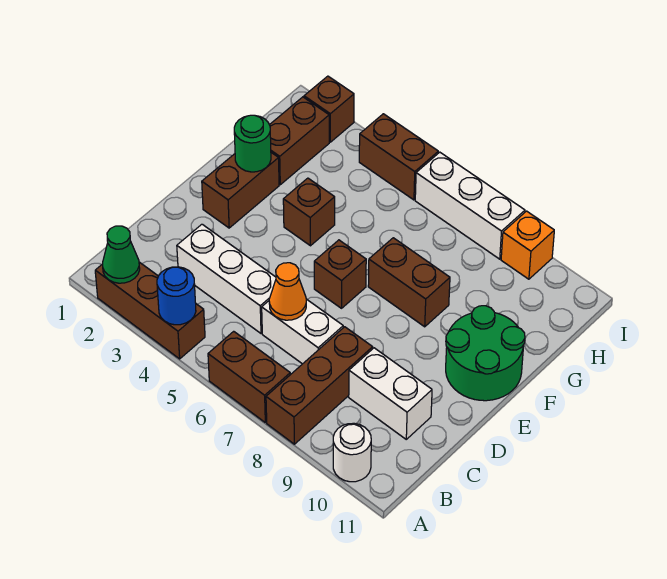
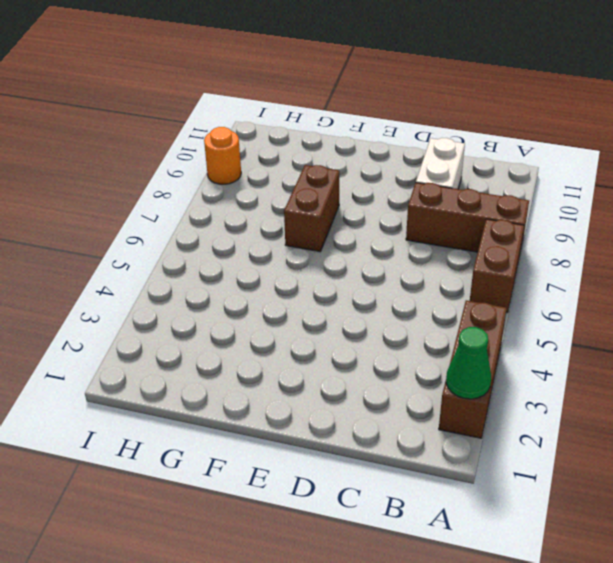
orange round brick I9 level 1 -> orange brick I9 level 1
none -> white round brick A10 level 1
none -> white brick C3:C5 level 1
none -> white brick C6:C7 level 1

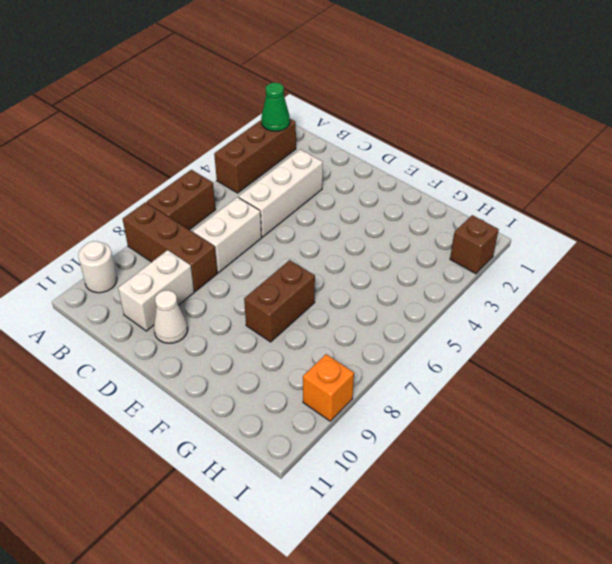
white cone D10 level 1 -> none
none -> brown brick E2:F2 level 1
none -> brown brick E6 level 1
none -> green round brick E10:F11 level 1

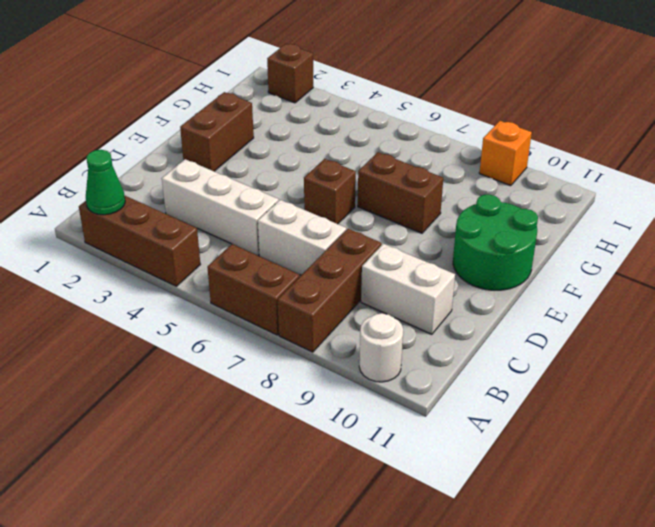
none -> brown brick F4 level 1
none -> brown brick G2:H2 level 1
none -> brown brick I4:I5 level 1

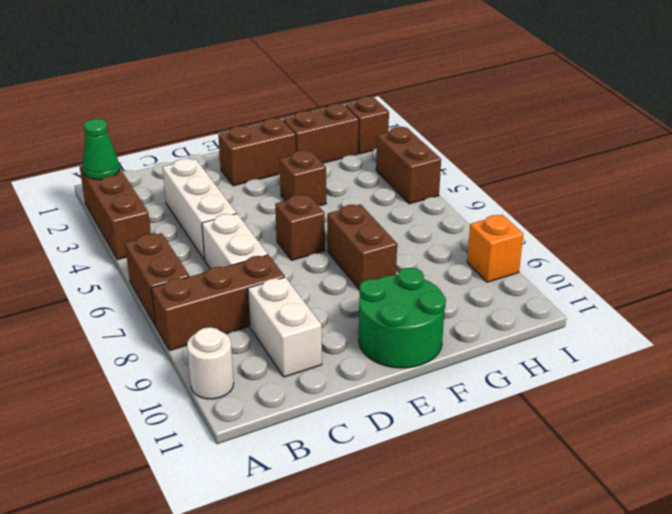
none -> white brick I6:I8 level 1
none -> blue round brick A4 level 2
none -> orange cone C6 level 2

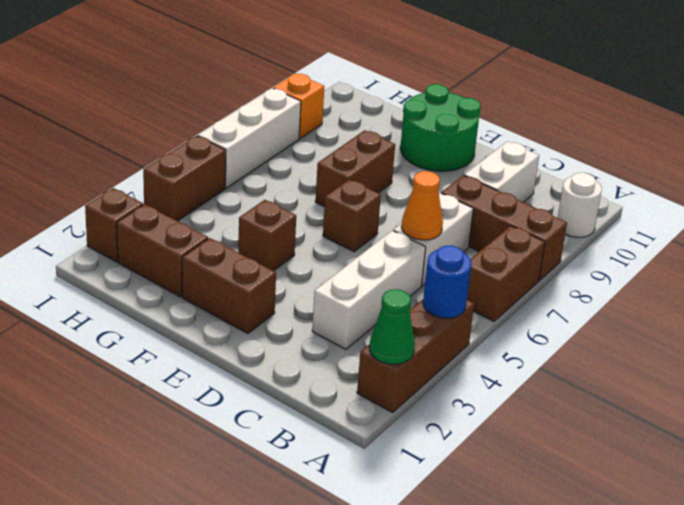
none -> green round brick F2 level 2

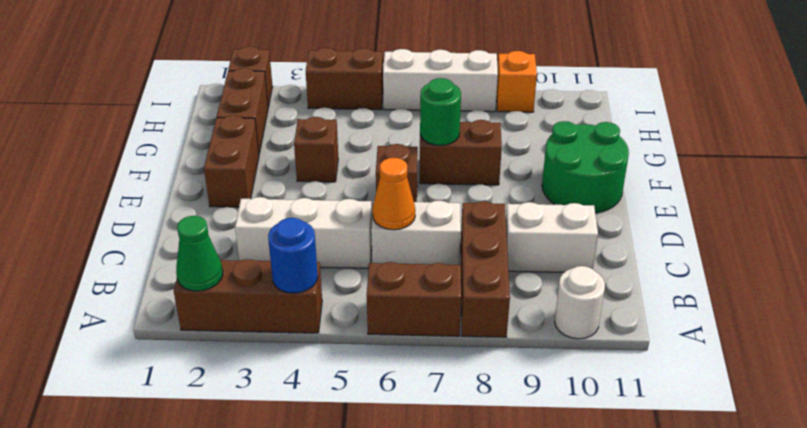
green round brick F7 level 2 -> green round brick F2 level 2

